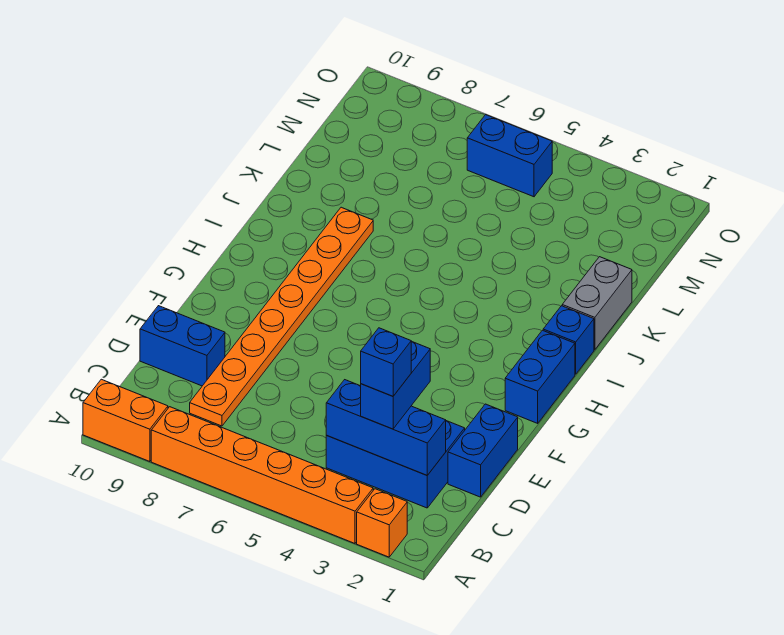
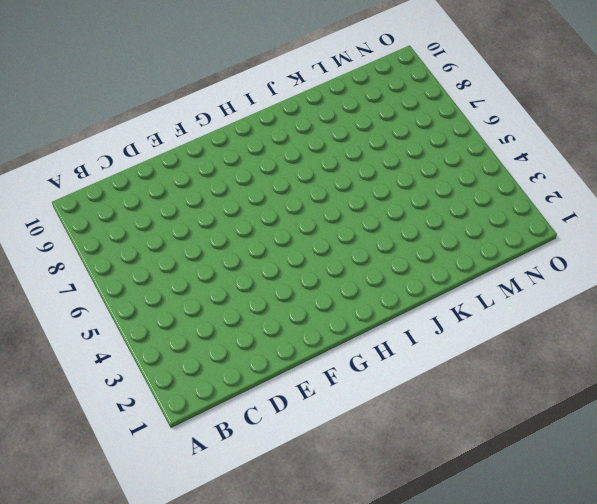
none -> orange brick A2 level 1
none -> orange brick A3:A8 level 1
none -> orange brick A9:A10 level 1

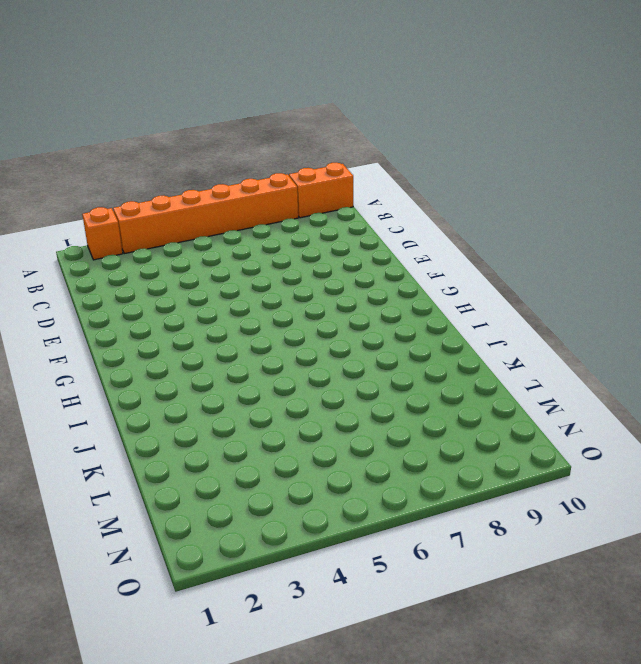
none -> blue brick C2:D4 level 1
none -> orange plate C8:J8 level 1
none -> blue brick D1:E1 level 1

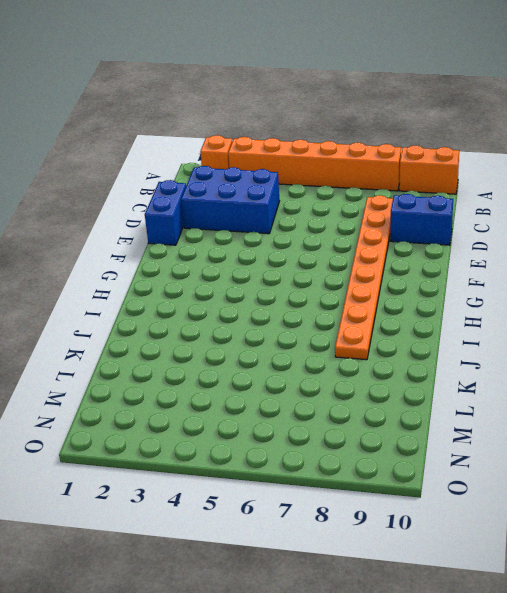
none -> blue brick G1:H1 level 1
none -> blue brick I1 level 1
none -> grey brick J1:K1 level 1

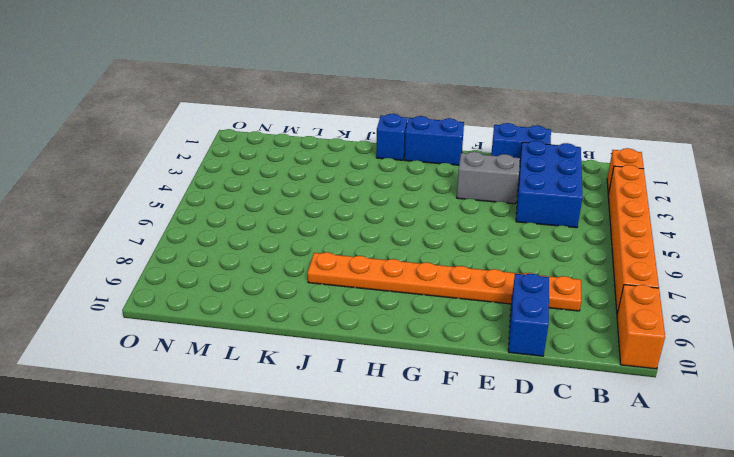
grey brick E3:F3 level 1 -> grey brick J1:K1 level 1
none -> blue brick N5:N6 level 1
none -> blue brick C2:C4 level 2
none -> blue brick C3:D3 level 3

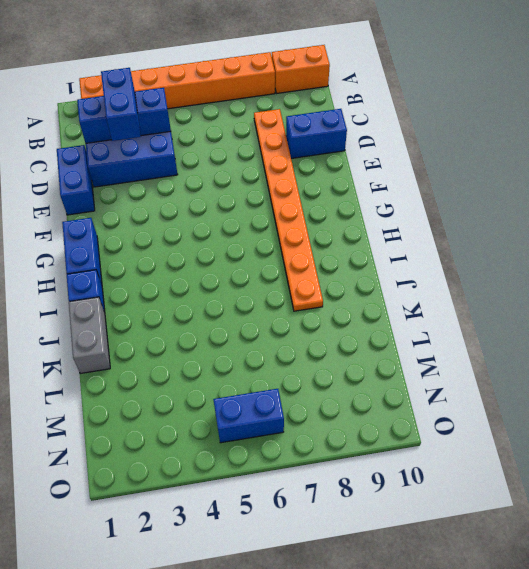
none -> blue brick C3 level 4

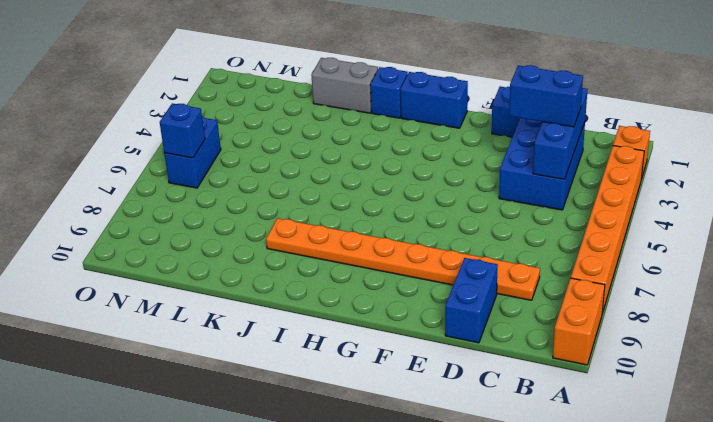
blue brick N6 level 2 -> blue brick C3 level 4

